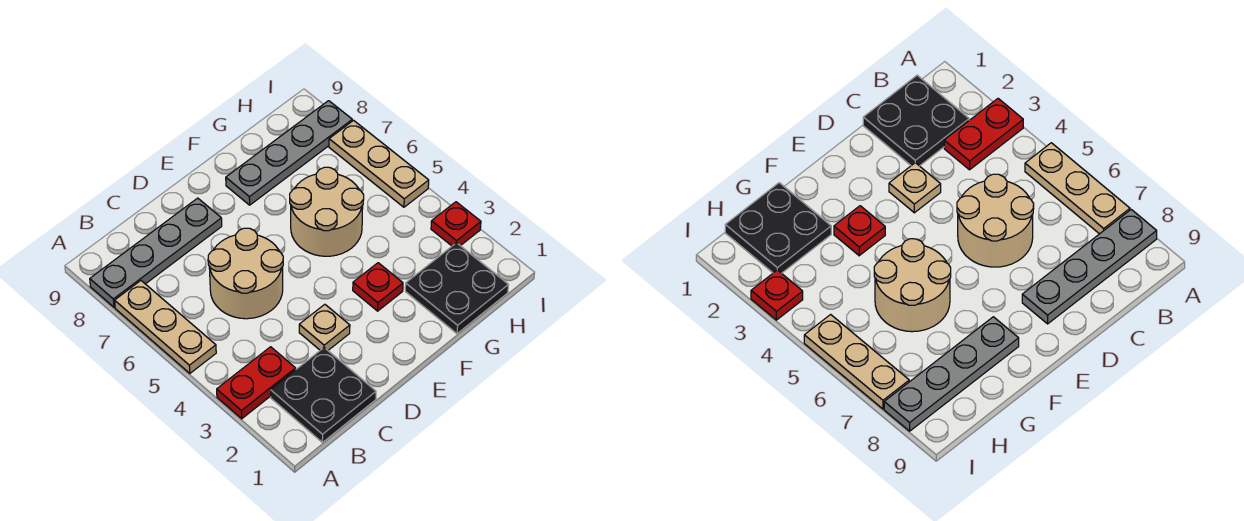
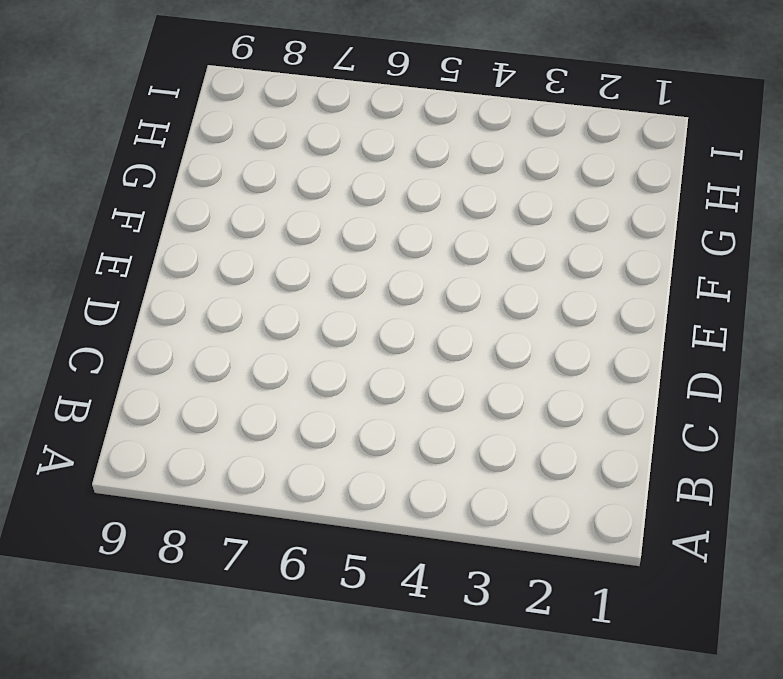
none -> red plate A3:B3 level 1
none -> tan plate A5:A7 level 1
none -> grey plate A8:D8 level 1

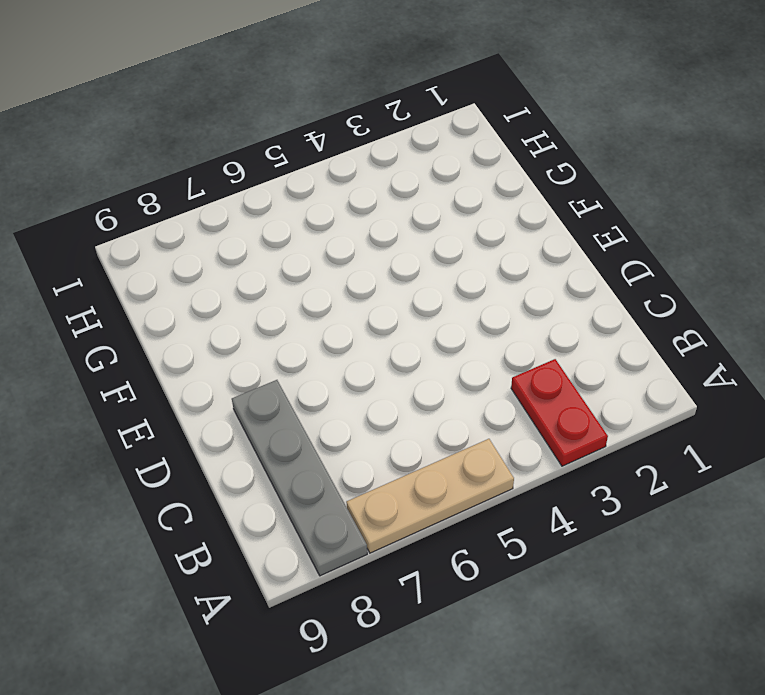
none -> black plate B1:C2 level 1
none -> tan round brick C5:D6 level 1
none -> tan plate D3 level 1

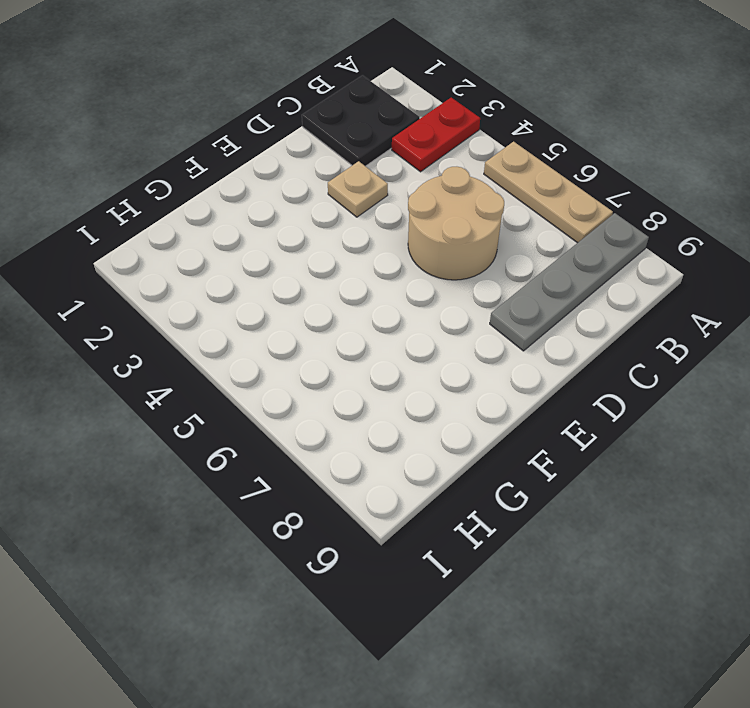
none -> red plate F3 level 1
none -> tan round brick F5:G6 level 1
none -> grey plate F8:I8 level 1

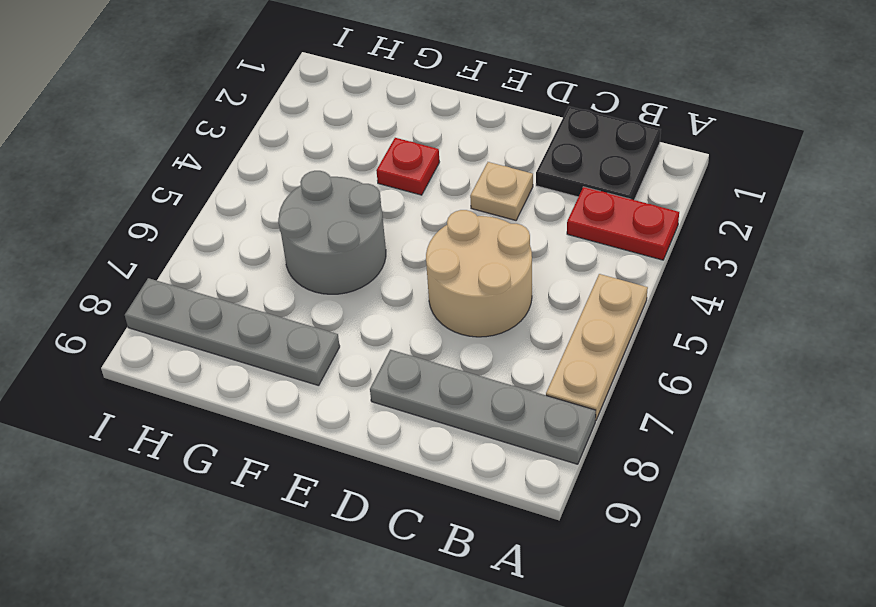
grey round brick F5:G6 level 1 -> tan round brick F5:G6 level 1
none -> black plate G1:H2 level 1
none -> red plate I3 level 1
none -> tan plate I5:I7 level 1

